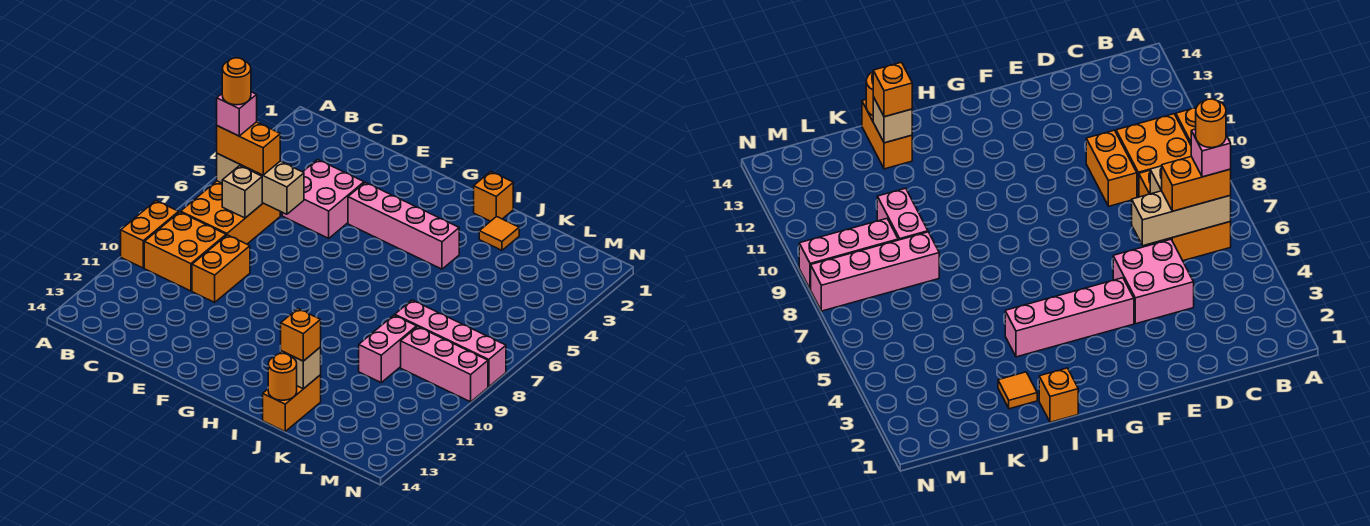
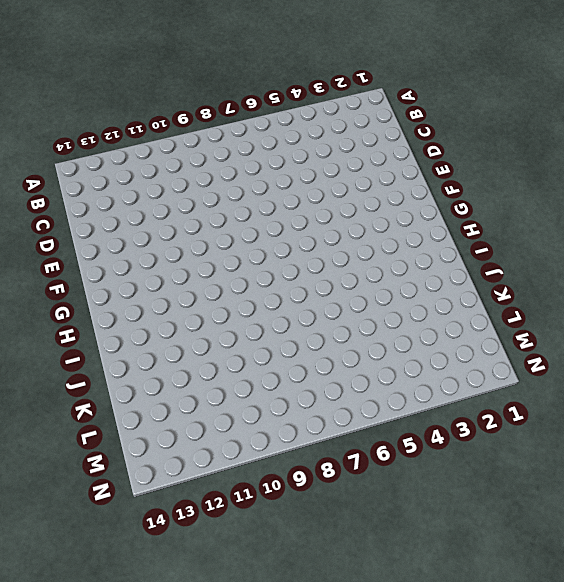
none -> orange brick A9:A10 level 1
none -> orange brick B6:C8 level 1
none -> orange brick B9:C10 level 1

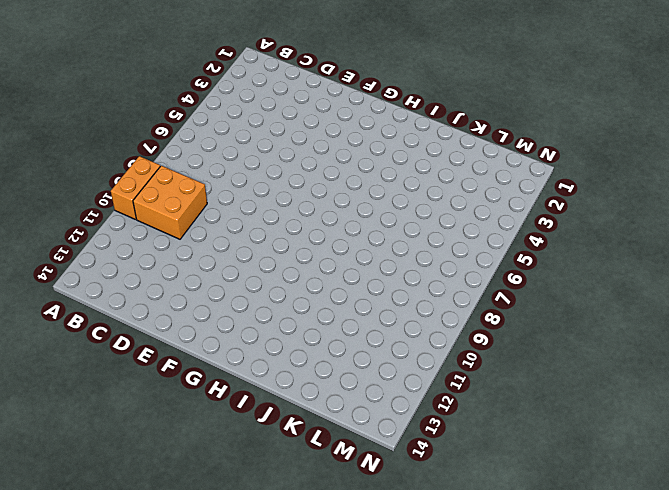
none -> orange brick B6:C8 level 1
none -> pink brick D4:E5 level 1
none -> orange brick D9:D10 level 1

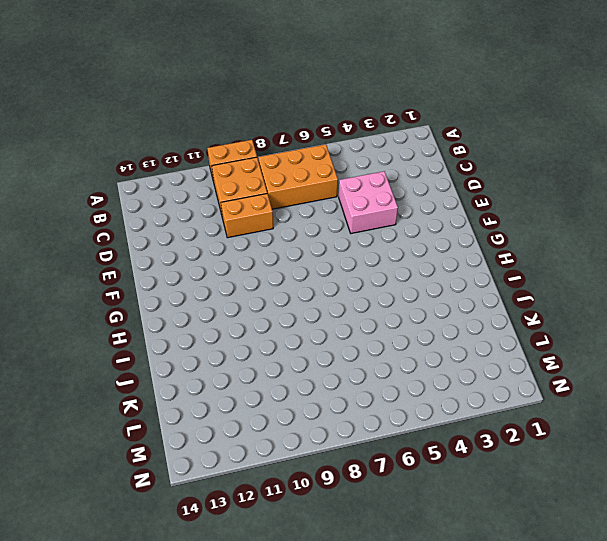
none -> pink brick F4:I4 level 1
none -> orange brick I1 level 1
none -> orange tile J2 level 1

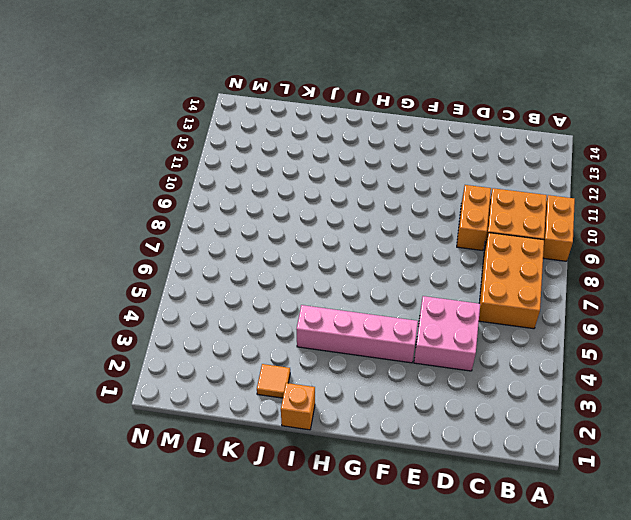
none -> orange brick J13:J14 level 1
none -> pink brick K8:N8 level 1
none -> pink brick K9:K10 level 1

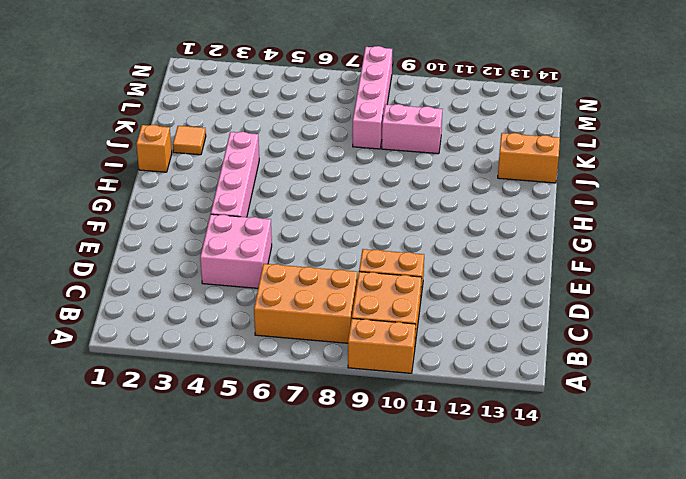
none -> pink brick L9:N9 level 1
none -> tan brick B6:D6 level 2
none -> tan brick C7 level 2

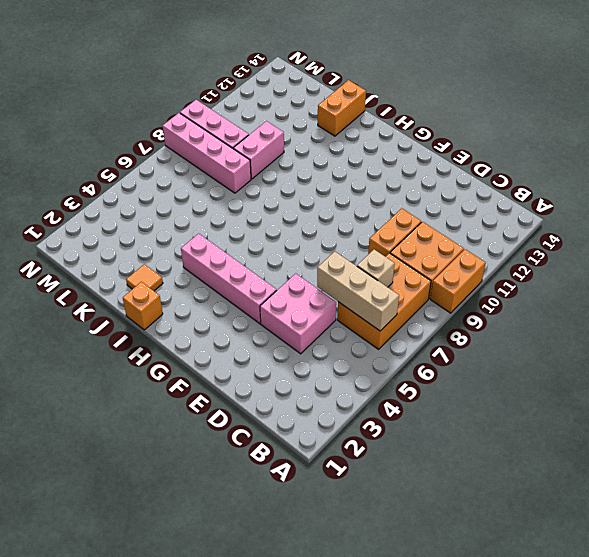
none -> tan brick J13 level 2
none -> orange round brick J14 level 2
none -> orange brick B6:C6 level 3

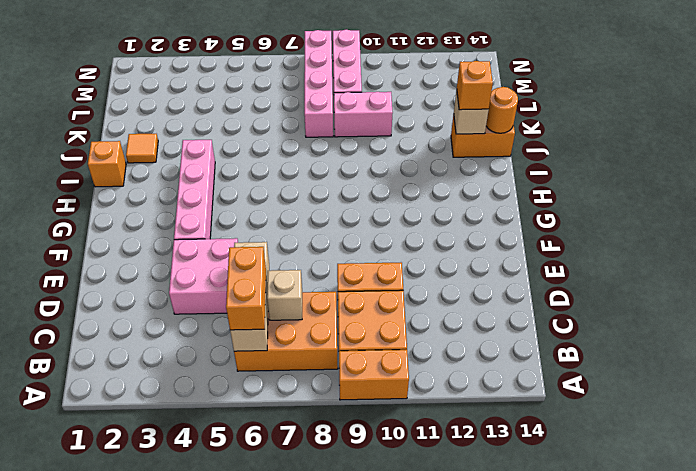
none -> pink brick B6 level 4
none -> orange round brick B6 level 5

